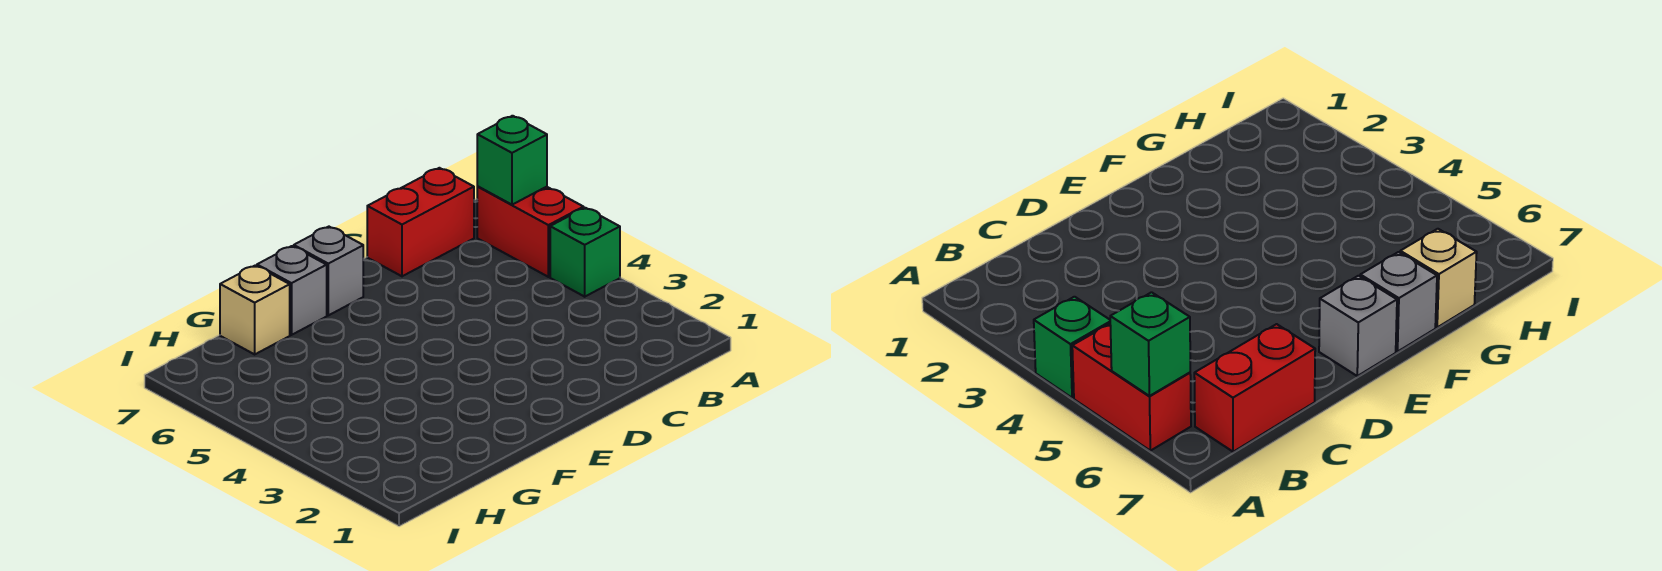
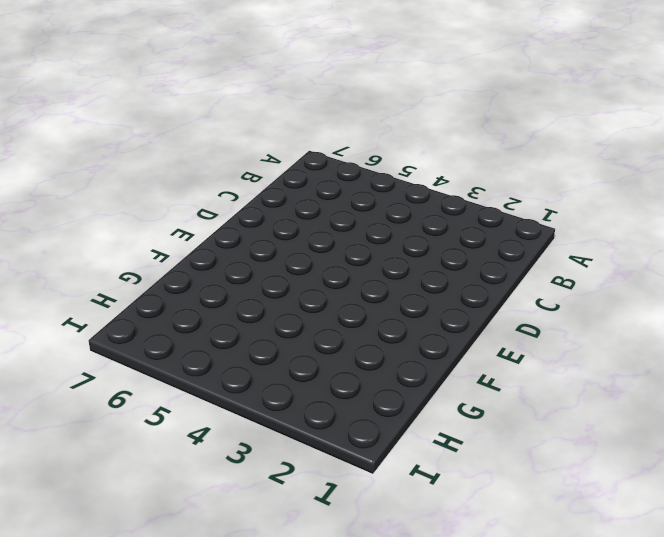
none -> green brick A4 level 1
none -> red brick A5:A6 level 1

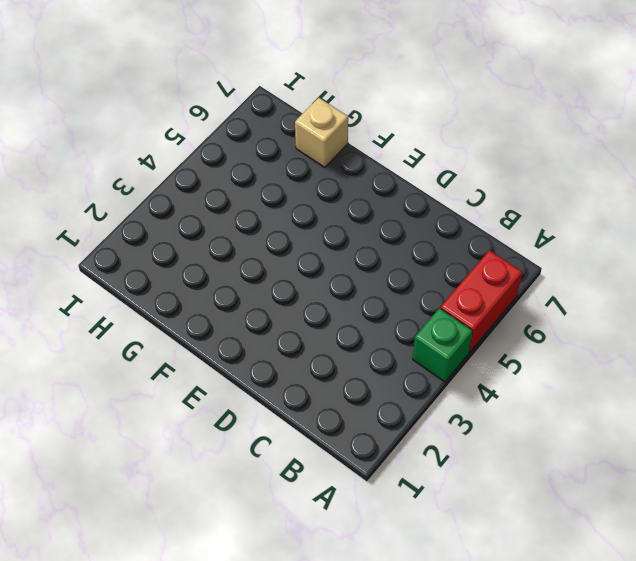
none -> red brick B7:C7 level 1
none -> grey brick E7 level 1

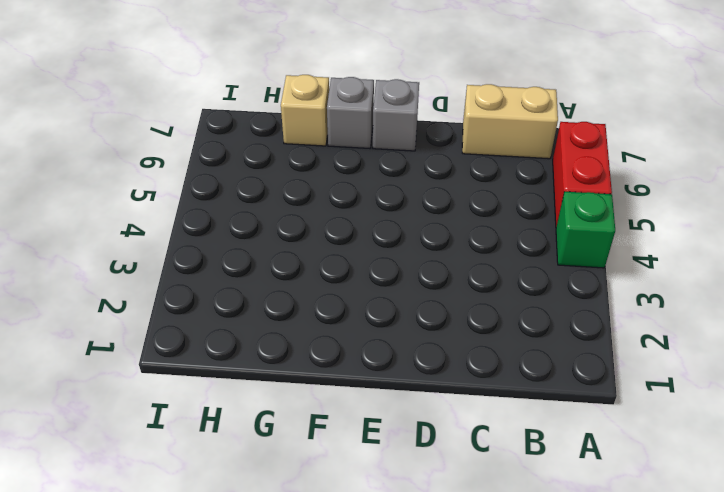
tan brick B7:C7 level 1 -> red brick B7:C7 level 1
none -> green brick A6 level 2

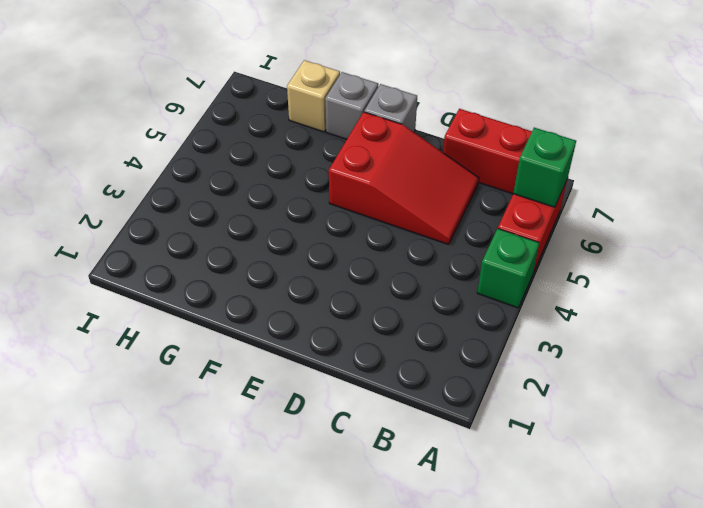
red slope C5:E6 level 1 top E -> none

